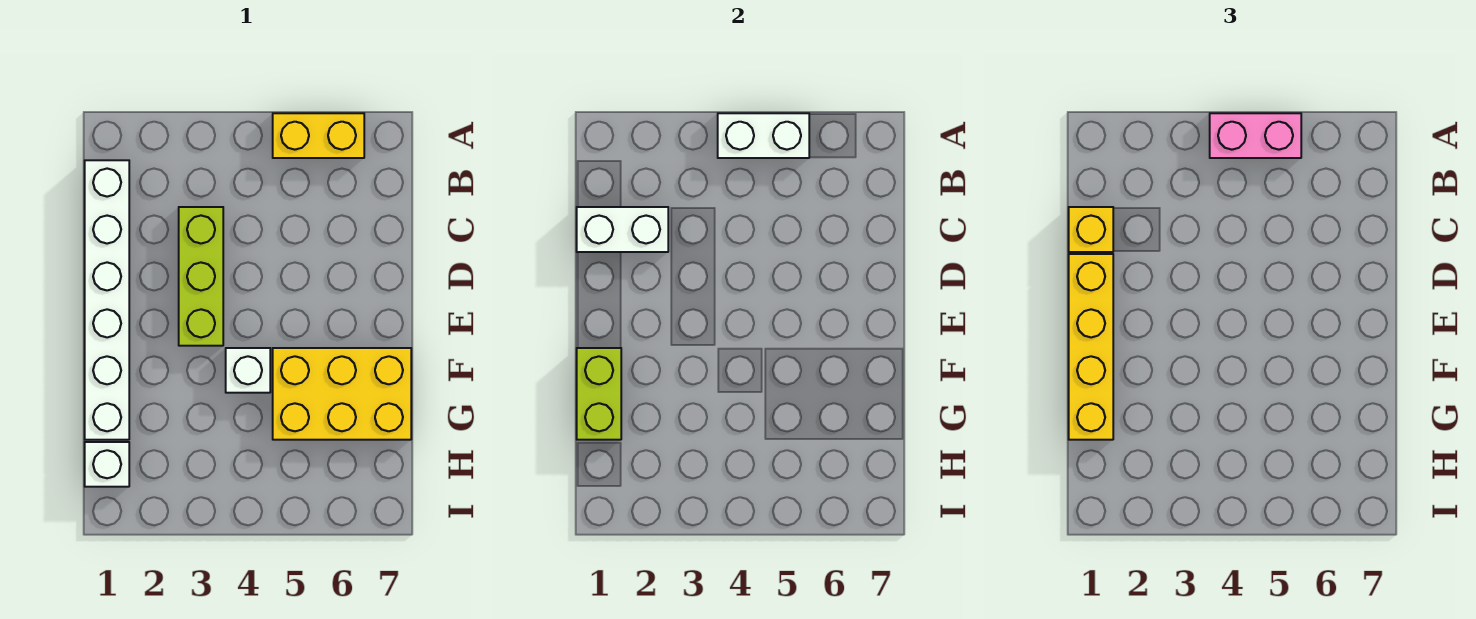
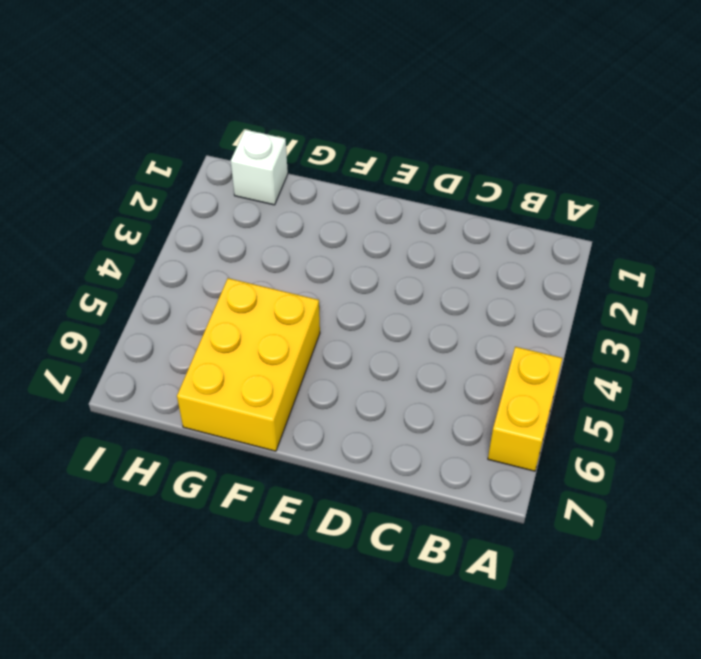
none -> white brick B1:G1 level 1
none -> lime brick C3:E3 level 1
none -> white brick F4 level 1

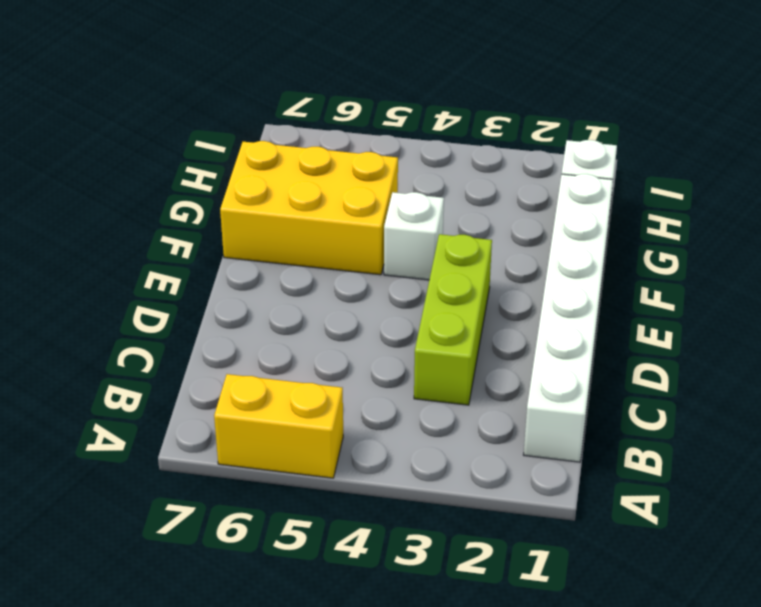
none -> white brick A4:A5 level 2
none -> white brick C1:C2 level 2
none -> lime brick F1:G1 level 2

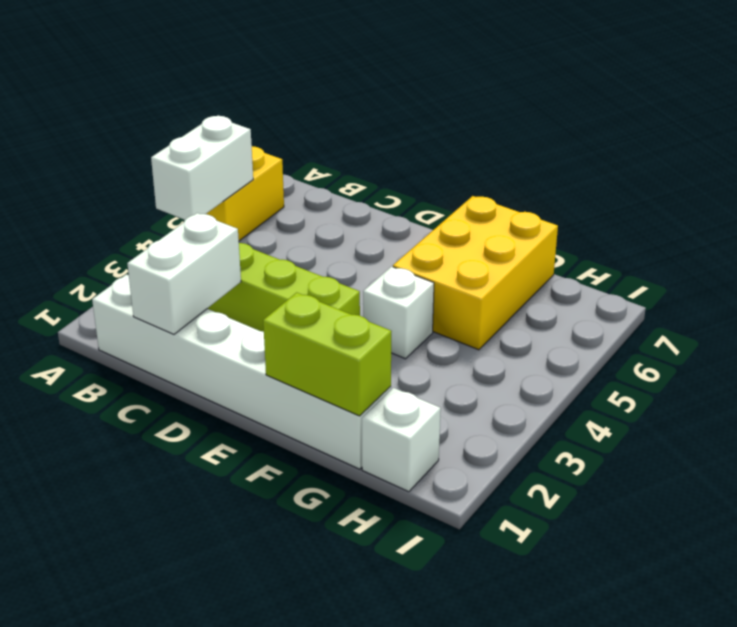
none -> pink brick A4:A5 level 3
none -> yellow brick C1 level 3
none -> yellow brick D1:G1 level 3

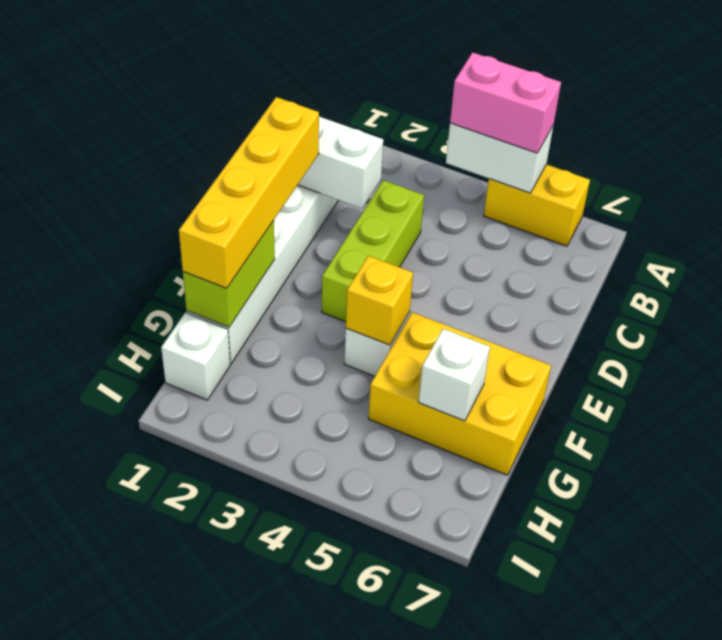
yellow brick F4 level 2 -> yellow brick C1 level 3
white brick G6 level 2 -> none

